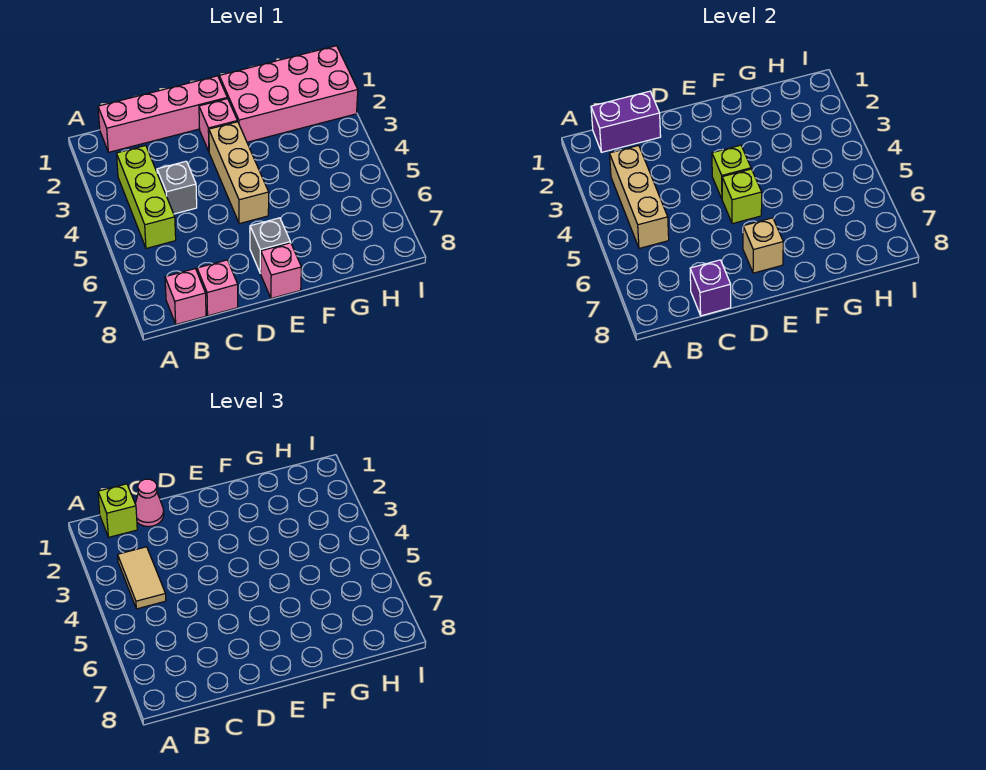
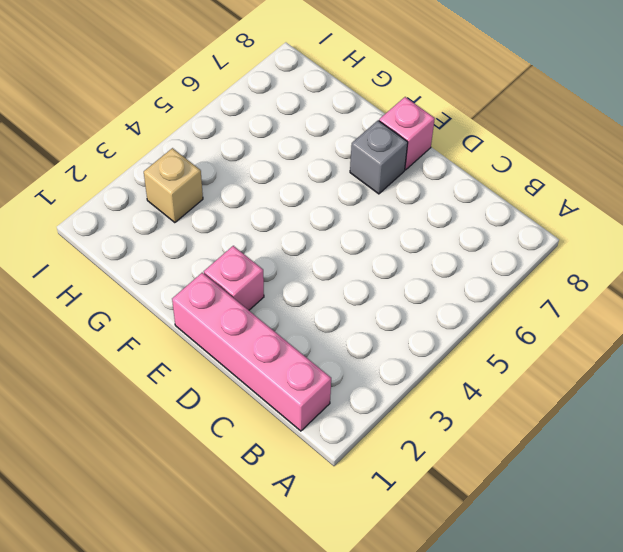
tan brick H3 level 1 -> tan brick E7 level 2
none -> lime brick B3:B5 level 1
none -> pink brick B8 level 1
none -> grey brick C4 level 1

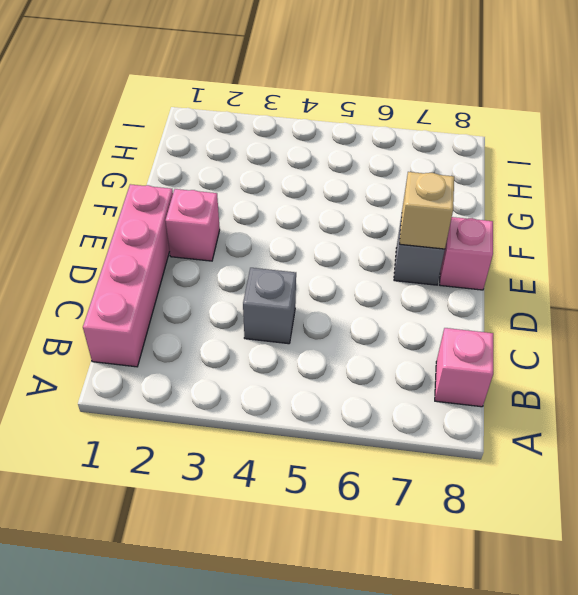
none -> lime brick B3:B5 level 1
none -> pink brick C8 level 1
none -> tan brick E3:E5 level 1

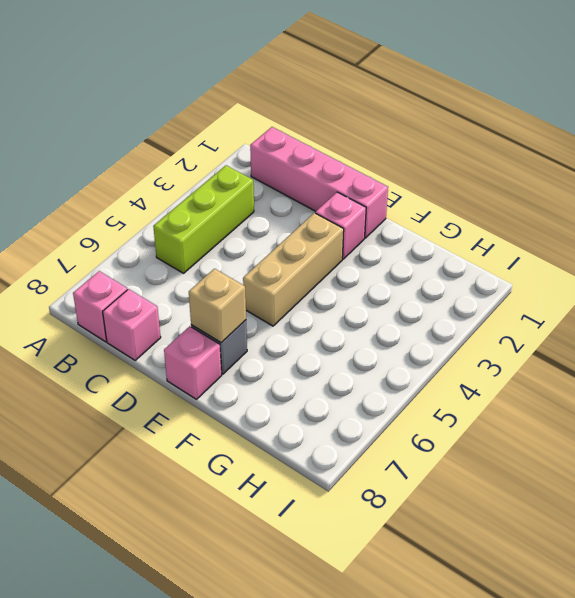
none -> grey brick C4 level 1
none -> pink brick F1:I2 level 1
none -> purple brick B1:C1 level 2

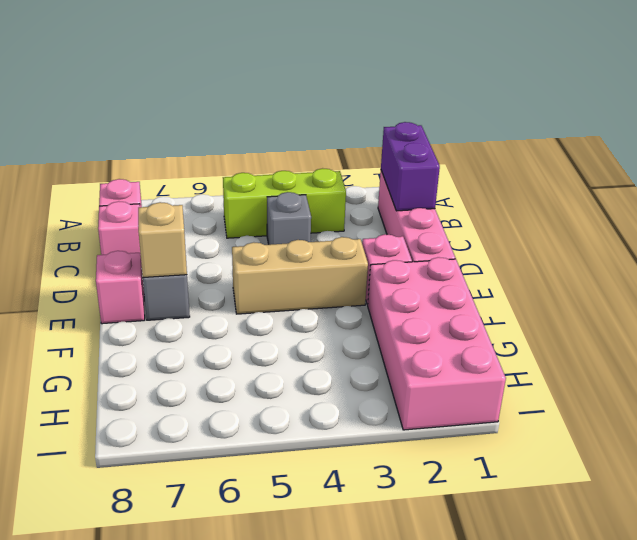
none -> tan brick B3:B5 level 2
none -> purple brick C8 level 2
none -> lime brick E4 level 2

